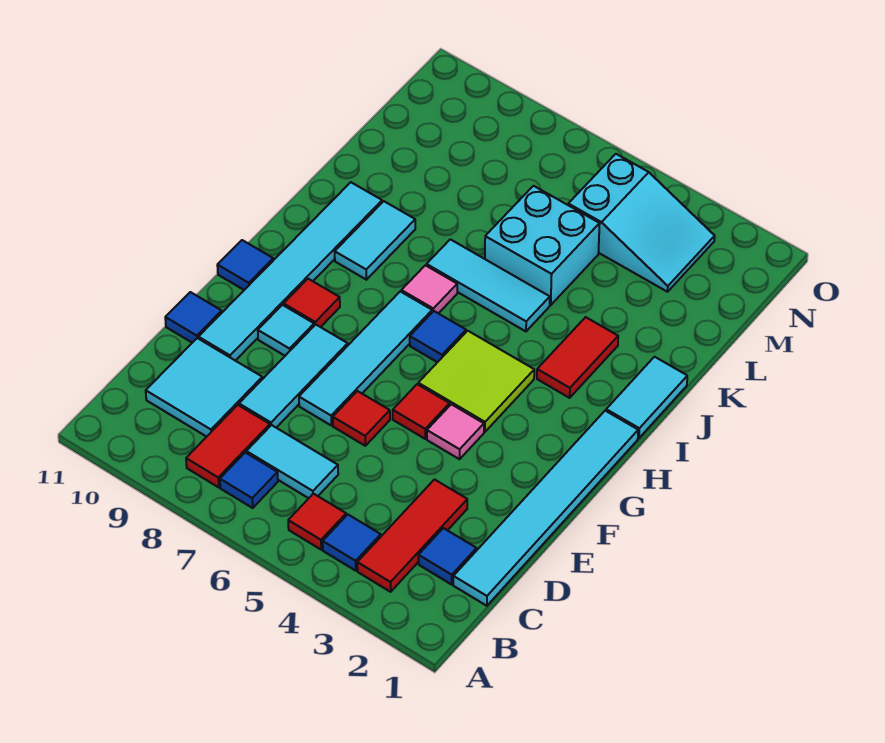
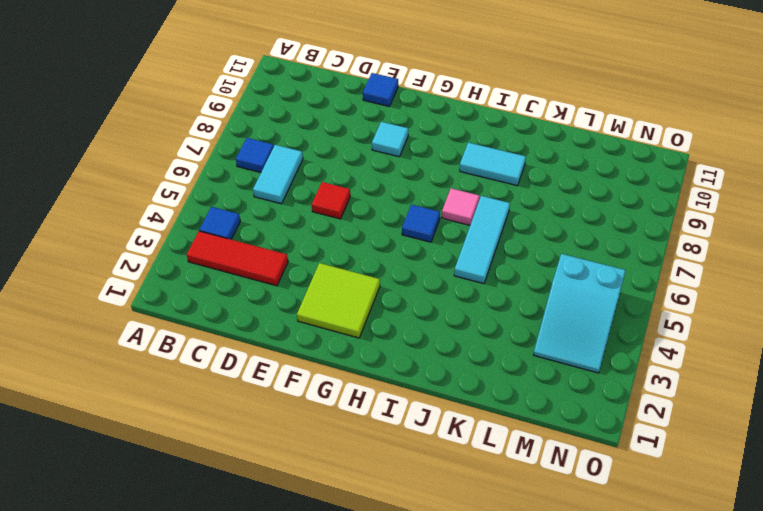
lime tile F2:G3 level 1 -> lime tile G4:H5 level 1
none -> red tile B5 level 1
none -> red tile B8:C8 level 1
none -> cyan tile C1:H1 level 1

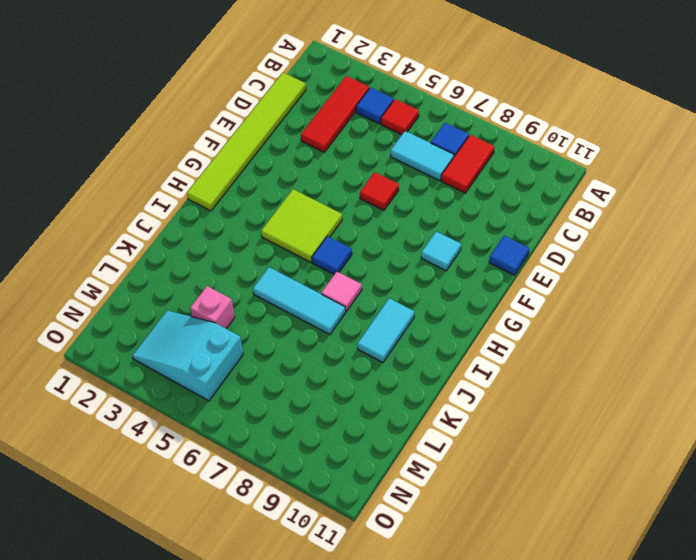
lime tile C1:H1 level 1 -> cyan tile C1:H1 level 1
pink brick L4 level 1 -> none
none -> blue tile C2 level 1
none -> cyan tile C9:D10 level 1
none -> cyan tile D8:F8 level 1

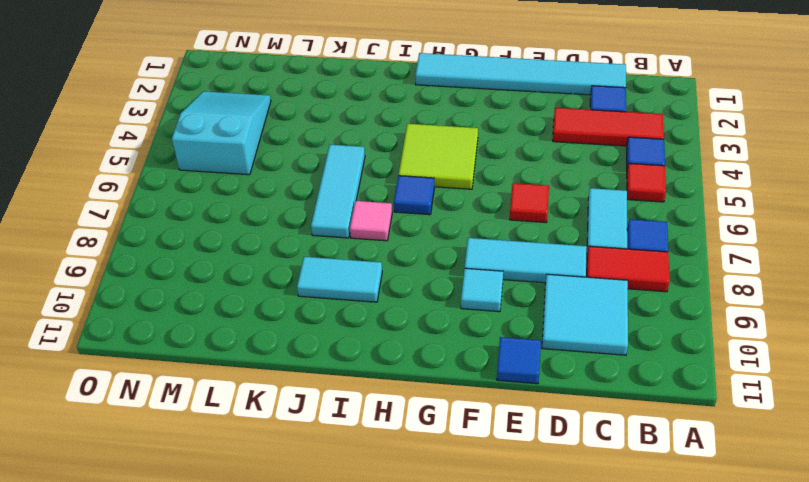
none -> cyan tile E7:H7 level 1
none -> cyan tile E10:J10 level 1
none -> pink tile F4 level 1

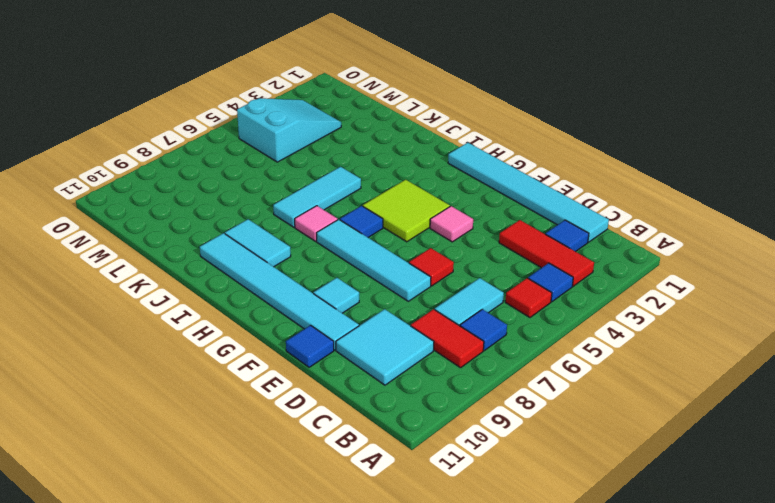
none -> cyan tile D8:F8 level 1
none -> red tile F5 level 1
none -> red tile G9 level 1

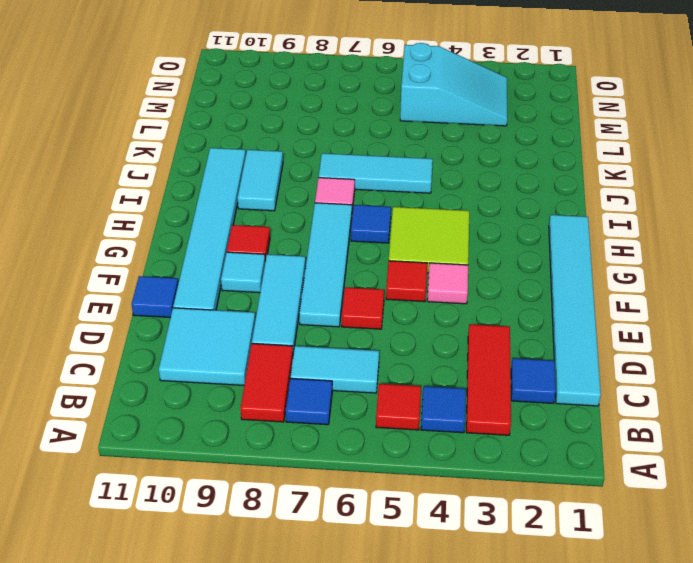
none -> blue tile G11 level 1
none -> cyan tile I1:J1 level 1
none -> red tile I3:J3 level 1

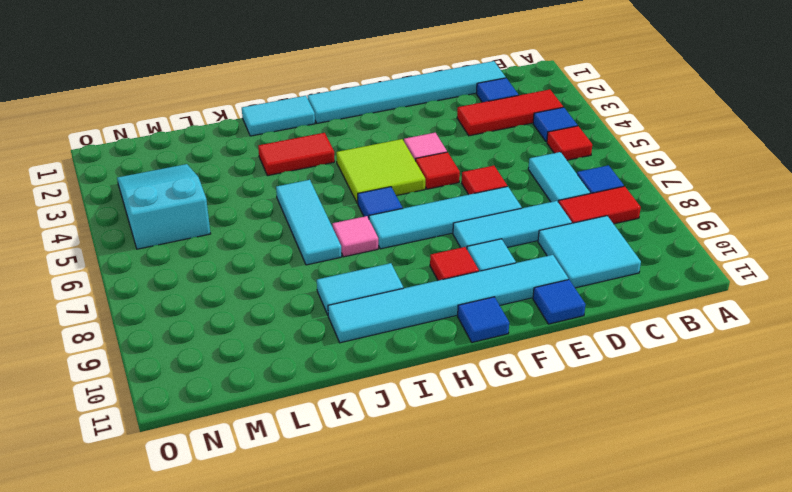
none -> cyan brick K5:L6 level 1

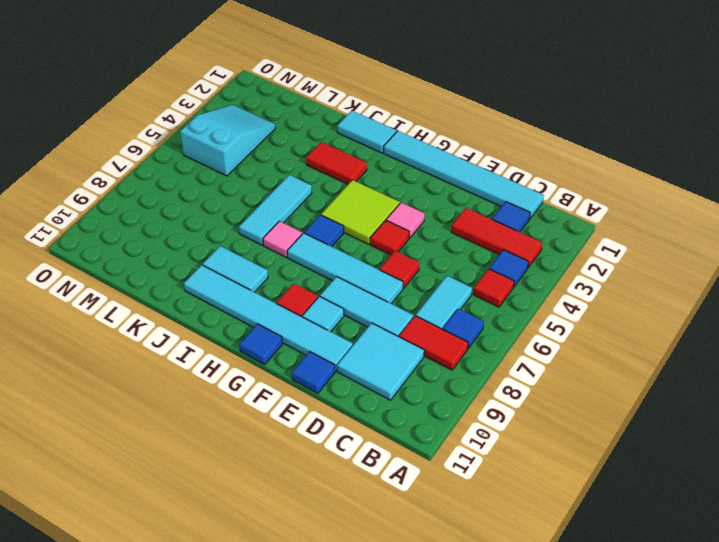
none -> cyan brick K5:L6 level 1

